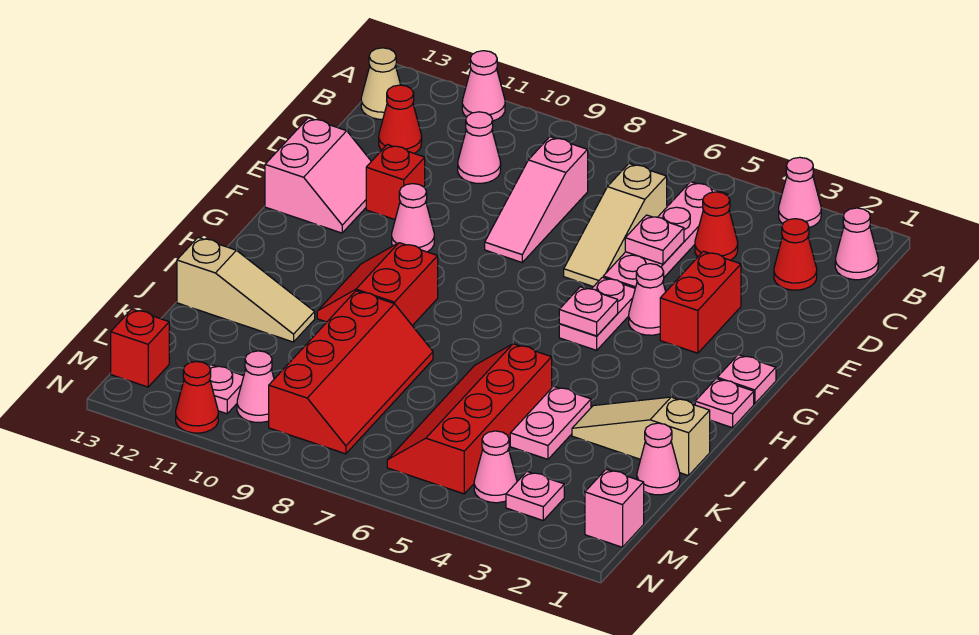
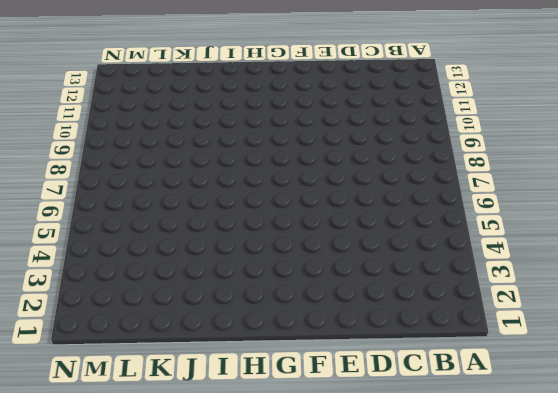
none -> pink cone A3 level 1
none -> pink cone A11 level 1
none -> pink cone B1 level 1
none -> pink plate B5:E5 level 1

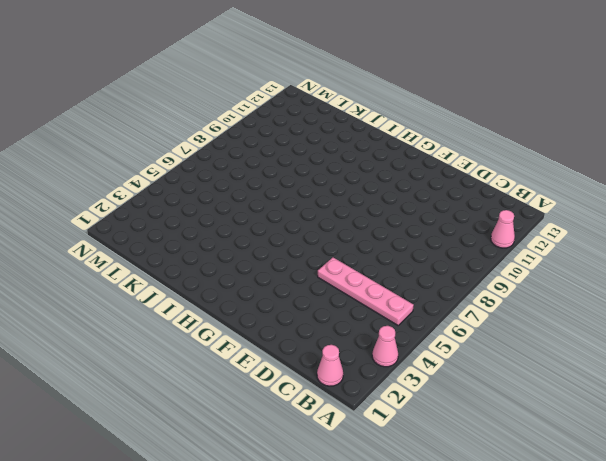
none -> tan cone B13 level 1
none -> red cone C2 level 1
none -> red cone C4 level 1
none -> tan slope C6:E6 level 1 top C

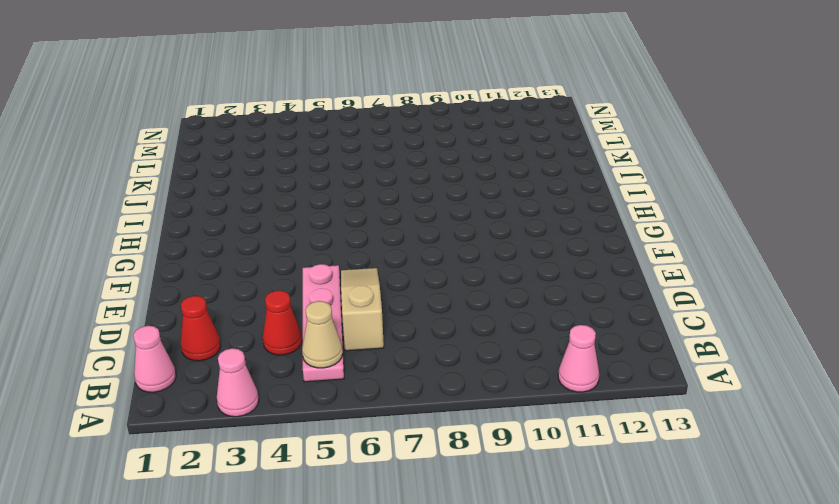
tan cone B5 level 2 -> tan cone B13 level 1
none -> pink slope C8:E8 level 1 top C
none -> pink cone C10 level 1
none -> red cone C12 level 1
none -> red brick E3:F3 level 1

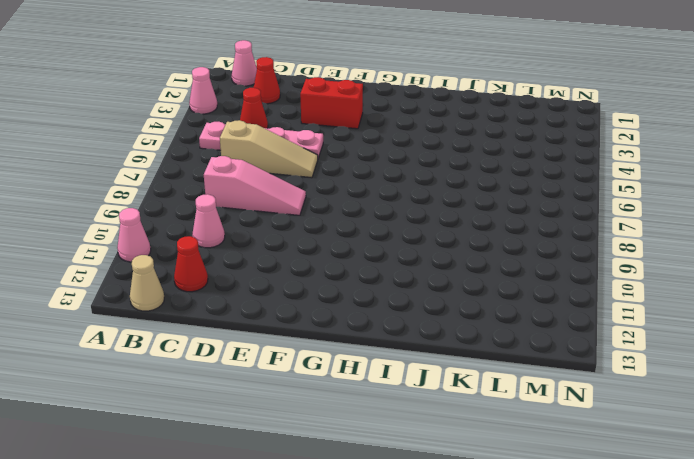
none -> red brick E11 level 1
none -> pink slope E12:F13 level 1 top 13
none -> pink cone F4 level 1
none -> pink plate F5:G5 level 1

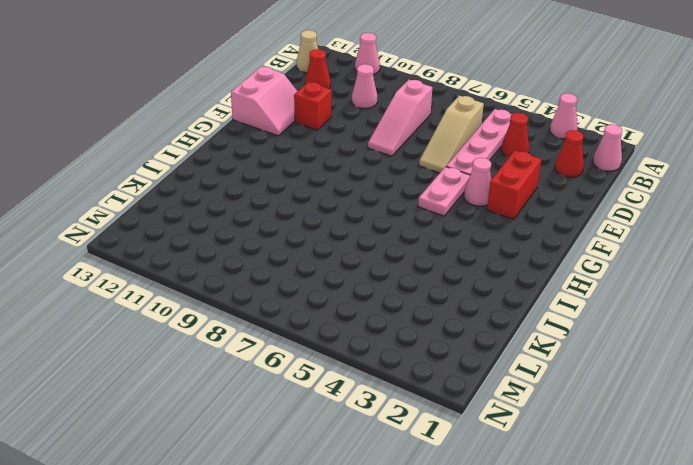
none -> pink cone F10 level 1
none -> pink plate G1 level 1
none -> pink plate H1 level 1
none -> red slope H9:I10 level 1 top 9

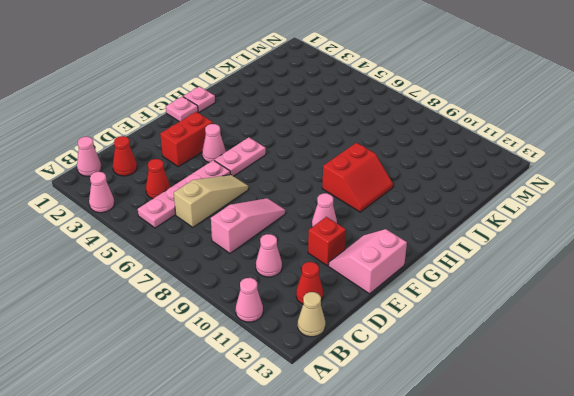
none -> tan slope J1:J3 level 1 top 1
none -> pink plate J4:K4 level 1
none -> red slope J5:M6 level 1 top 5
none -> red slope J8:M9 level 1 top 9

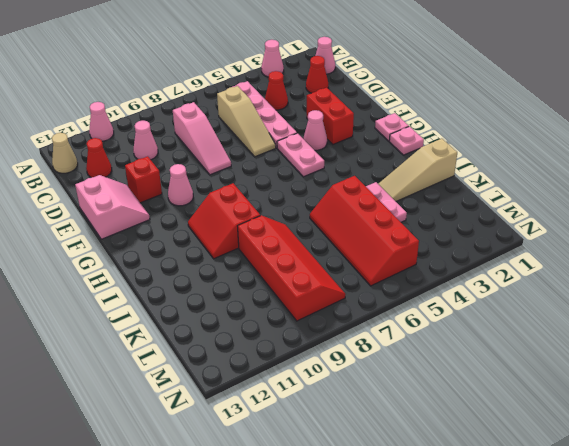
none -> tan slope J11:J13 level 1 top 13
none -> pink cone K1 level 1
none -> pink brick M1 level 1
none -> pink plate M3 level 1

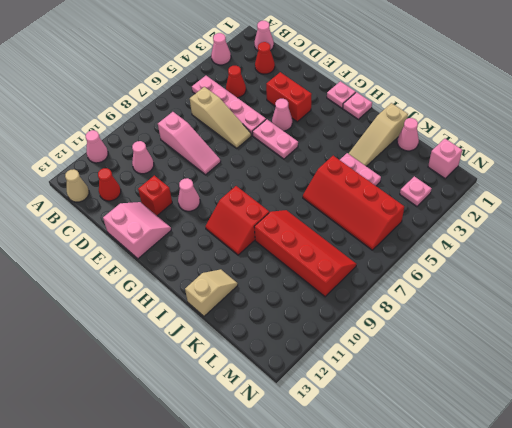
tan slope J12:J13 level 1 top 13 -> tan slope J11:J13 level 1 top 13
none -> pink cone M4 level 1
none -> pink cone M10 level 1
none -> pink plate M11 level 1
none -> red brick M13 level 1

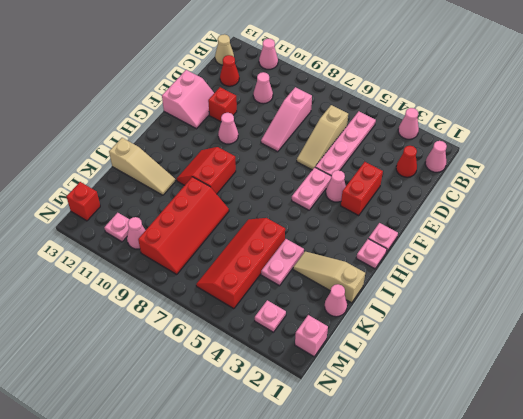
none -> red cone C4 level 1
none -> pink cone M4 level 1
none -> red cone N11 level 1
none -> pink plate D5 level 2

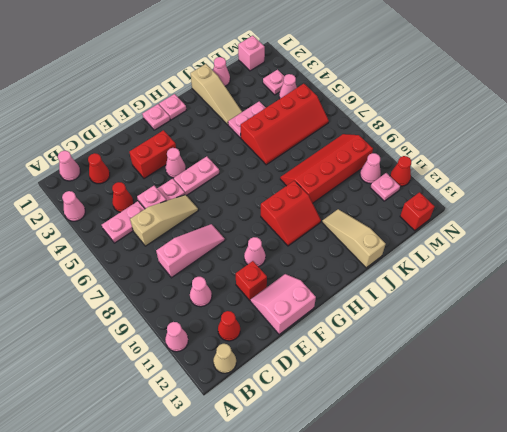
none -> pink plate G5 level 2

